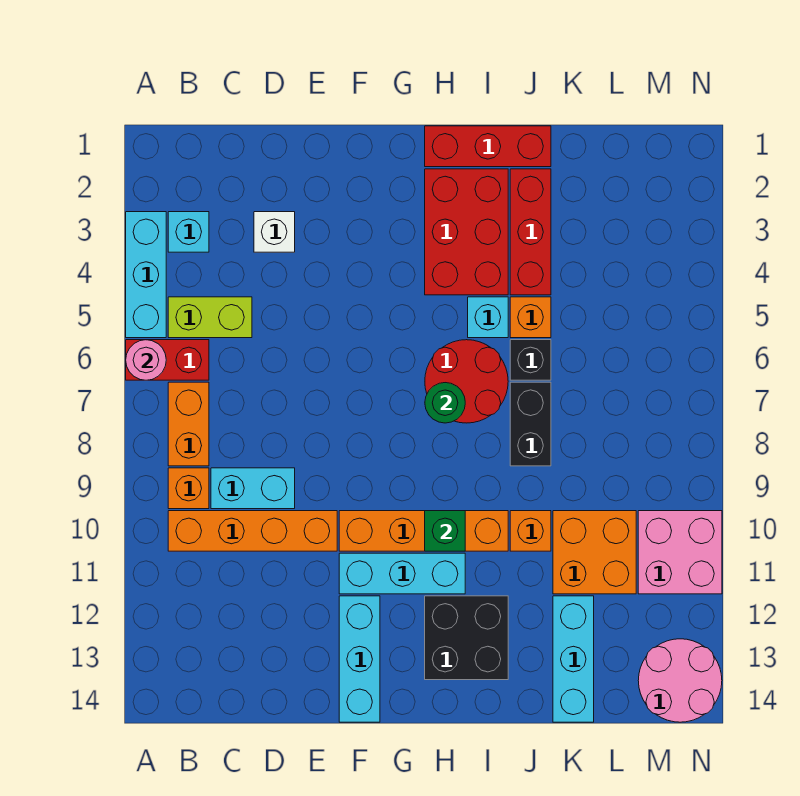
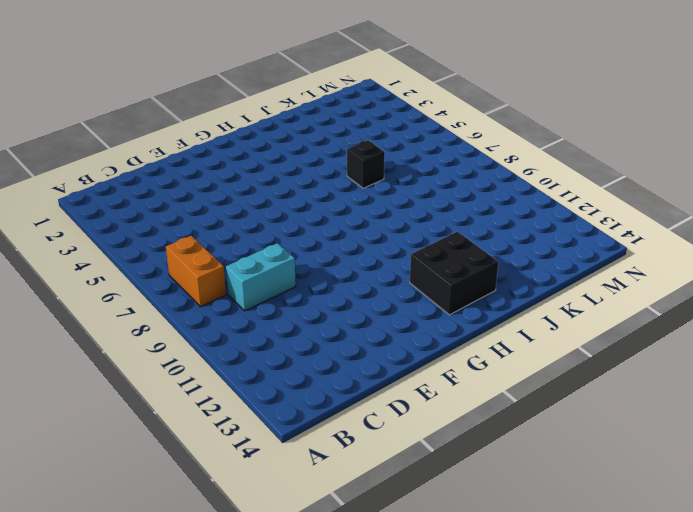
none -> cyan brick A3:A5 level 1
none -> red brick A6:B6 level 1
none -> cyan brick B3 level 1

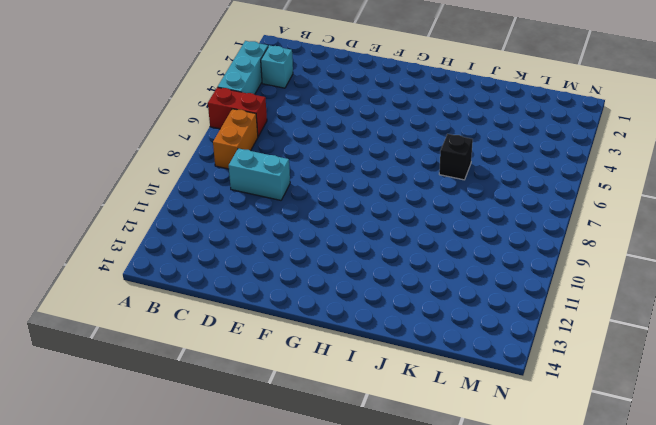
none -> lime brick B5:C5 level 1
none -> orange brick B9 level 1
none -> orange brick B10:E10 level 1

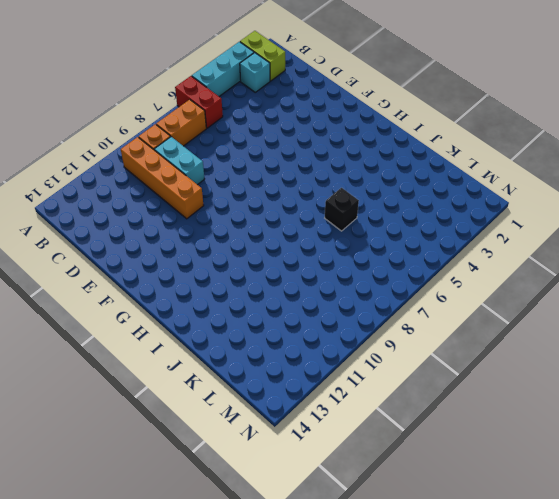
lime brick A2:B2 level 1 -> lime brick B5:C5 level 1
none -> white brick D3 level 1
none -> orange brick F10:I10 level 1
none -> cyan brick F11:H11 level 1

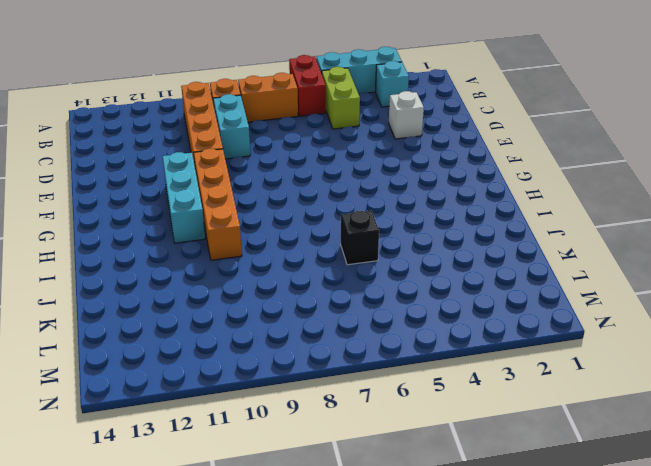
none -> cyan brick F12:F14 level 1
none -> red brick H1:J1 level 1
none -> red brick H2:I4 level 1

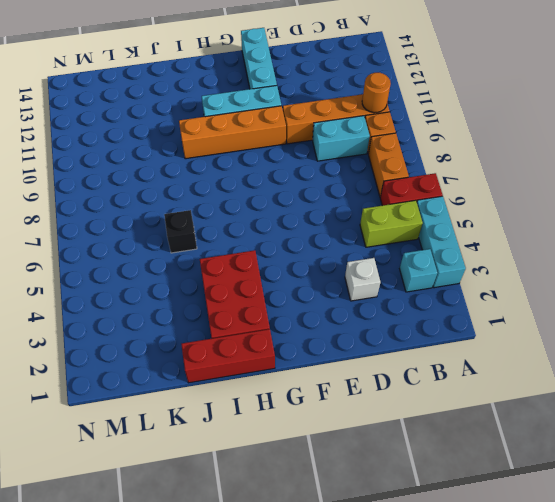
orange round brick B10 level 2 -> none
none -> red round brick H6:I7 level 1
none -> black brick H12:I13 level 1
none -> cyan brick I5 level 1

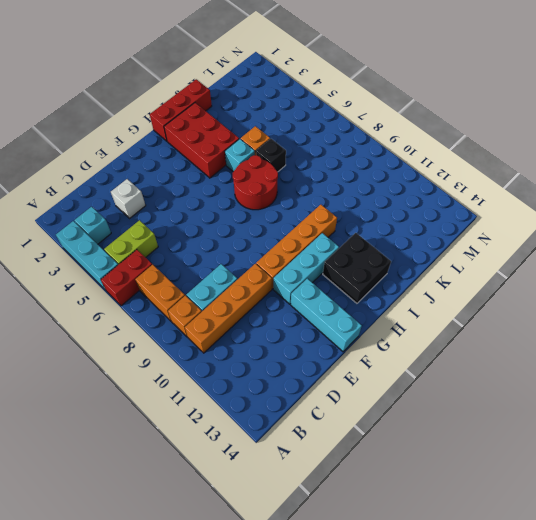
none -> red brick J2:J4 level 1
none -> black brick J7:J8 level 1
none -> orange brick J10 level 1

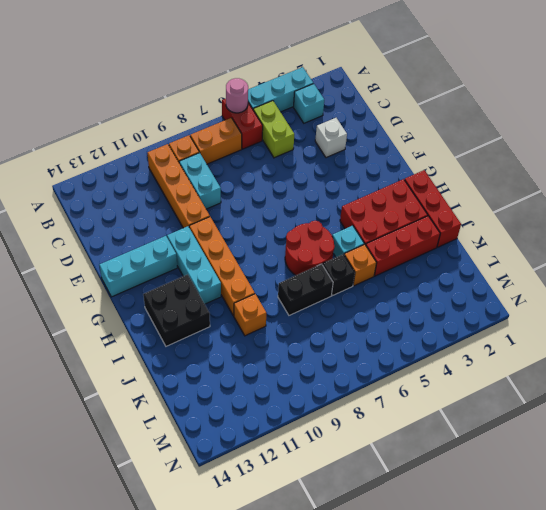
none -> orange brick K10:L11 level 1
none -> cyan brick K12:K14 level 1
none -> pink brick M10:N11 level 1

